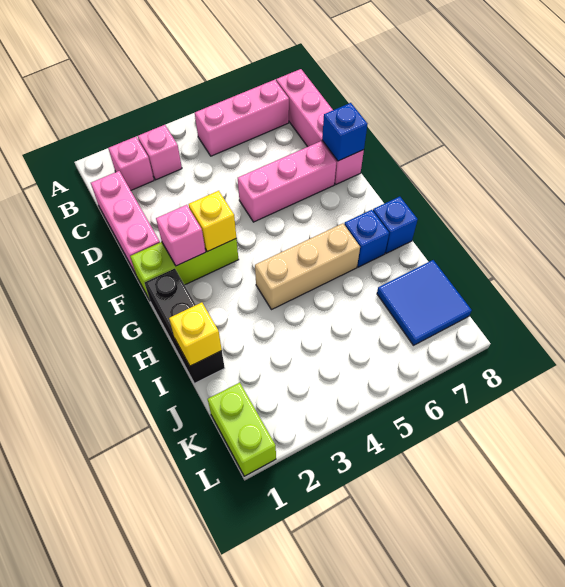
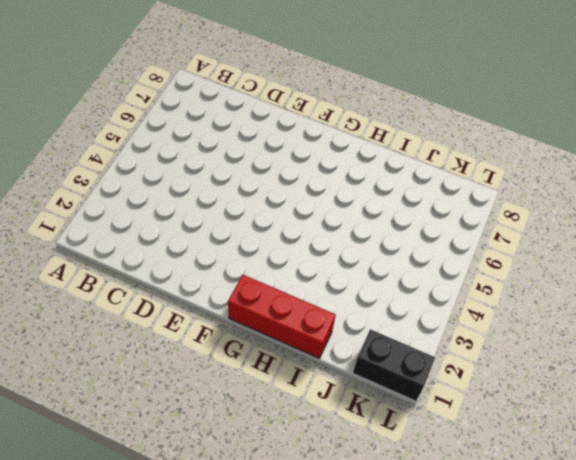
red brick G1:I1 level 1 -> black brick G1:I1 level 1
black brick K1:L1 level 1 -> lime brick K1:L1 level 1
none -> pink brick B2 level 1
none -> pink brick B3 level 1
none -> pink brick B5:B7 level 1

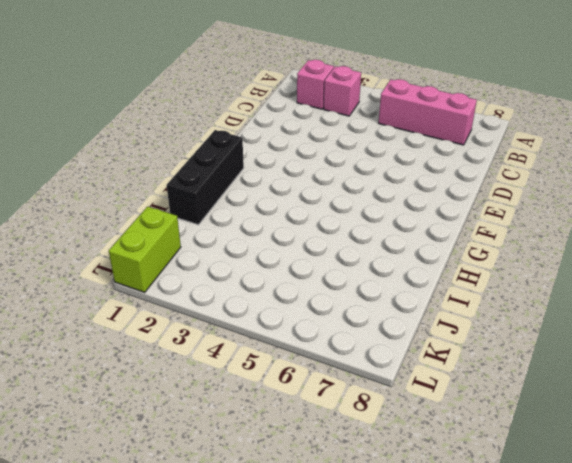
none -> pink brick B8:E8 level 1
none -> pink brick C1:E1 level 1
none -> pink brick E5:E7 level 1

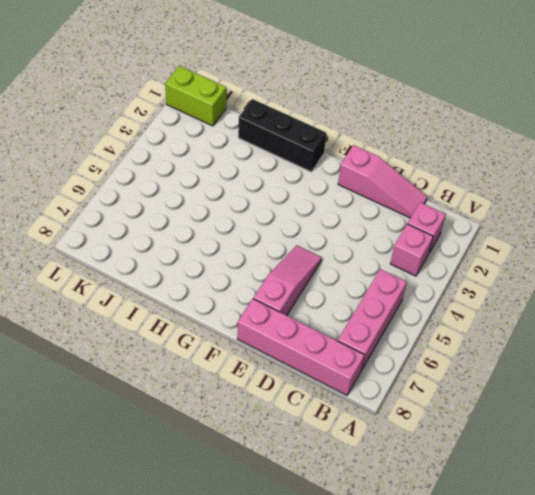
pink slope C1:E1 level 1 top E -> pink brick C1:E1 level 1
pink slope E5:E7 level 1 top 7 -> pink brick E5:E7 level 1
none -> lime brick F1:F3 level 1
none -> tan brick H4:H6 level 1
none -> blue brick H7 level 1

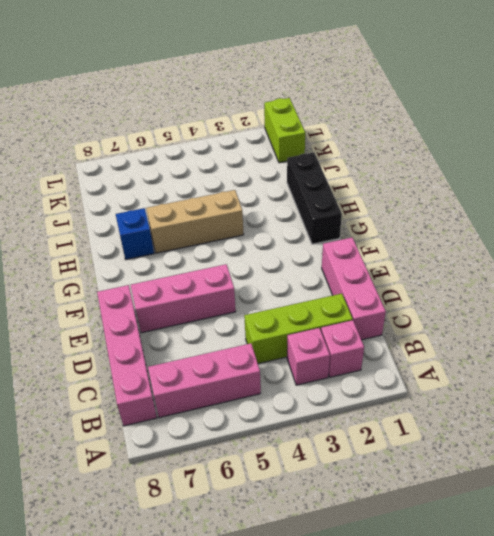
lime brick C2:C4 level 1 -> lime brick F1:F3 level 1
none -> blue brick H8 level 1
none -> blue tile J7:K8 level 1
none -> blue brick E8 level 2

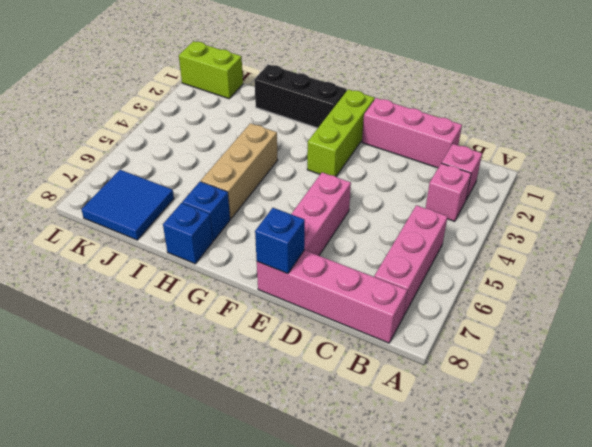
none -> pink brick F2 level 2
none -> yellow brick F3 level 2
none -> yellow brick I1 level 2

